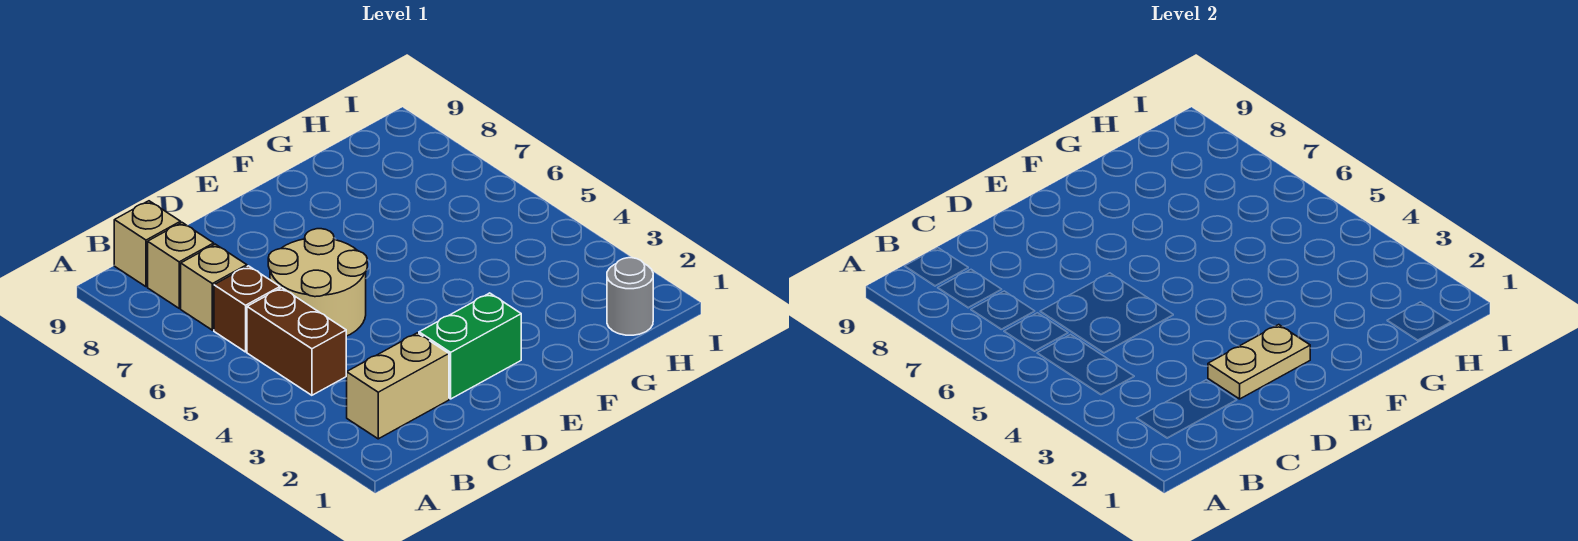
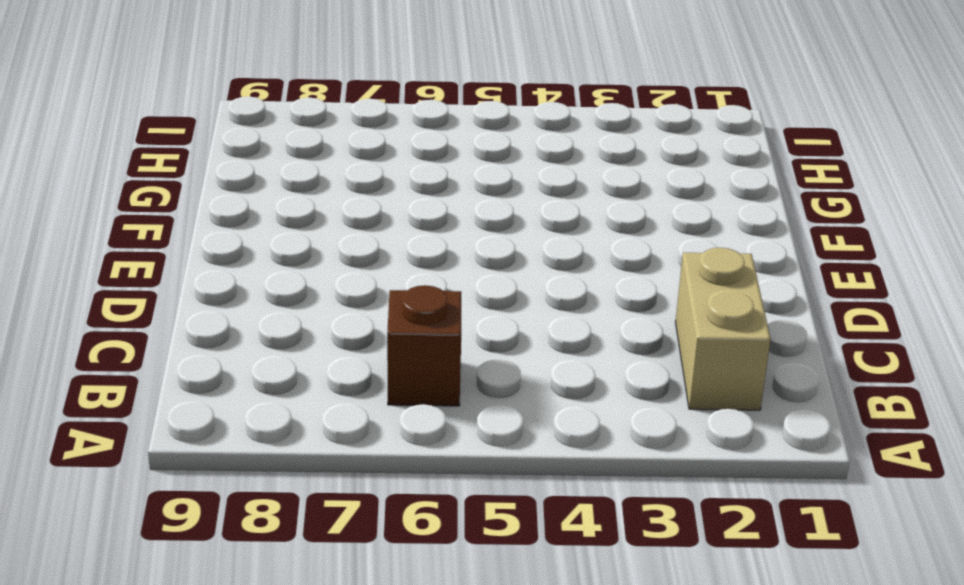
none -> brown brick B4:B5 level 1
none -> tan brick B7 level 1

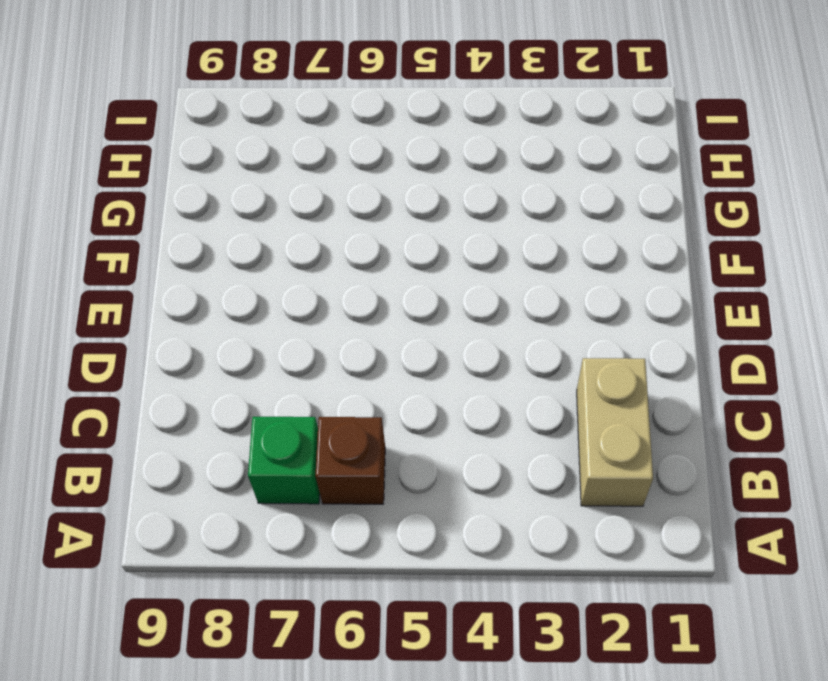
green brick B7 level 1 -> tan brick B7 level 1
none -> brown brick B4:B5 level 1
none -> tan brick B8 level 1

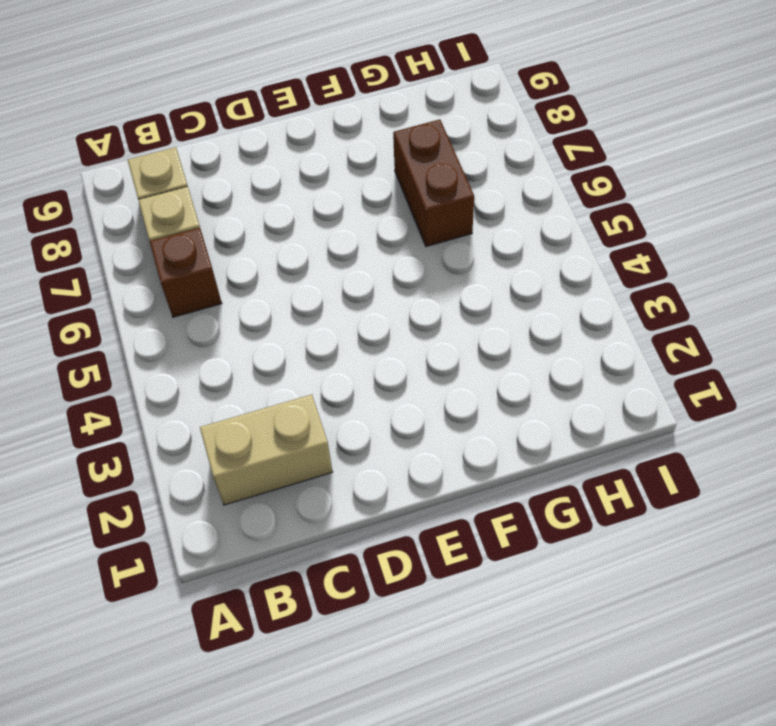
brown brick G6:G7 level 1 -> brown brick B4:B5 level 1
none -> tan brick B9 level 1
none -> tan round brick C5:D6 level 1

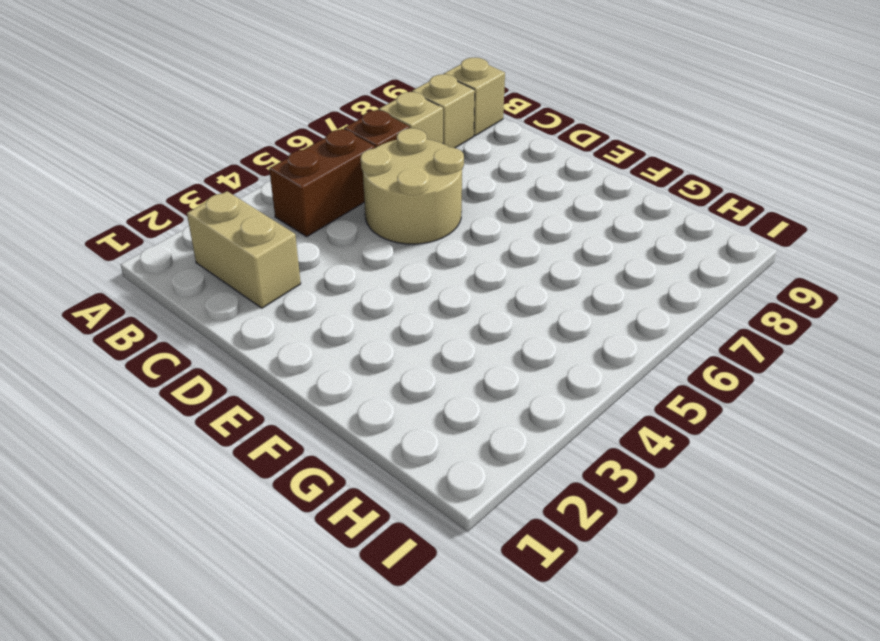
none -> green brick D2:E2 level 1
none -> grey round brick H1 level 1

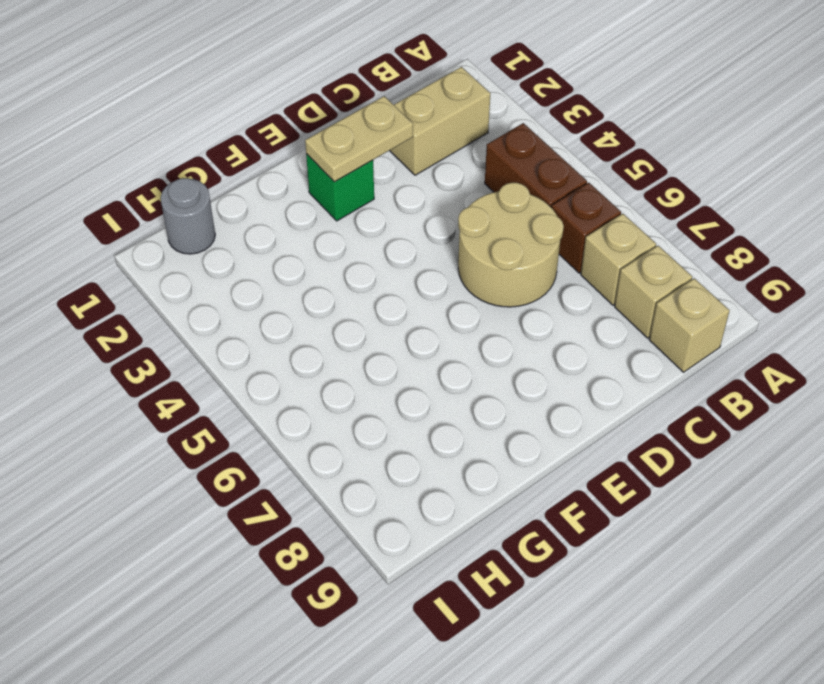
green brick E2 level 1 -> green brick D2:E2 level 1

